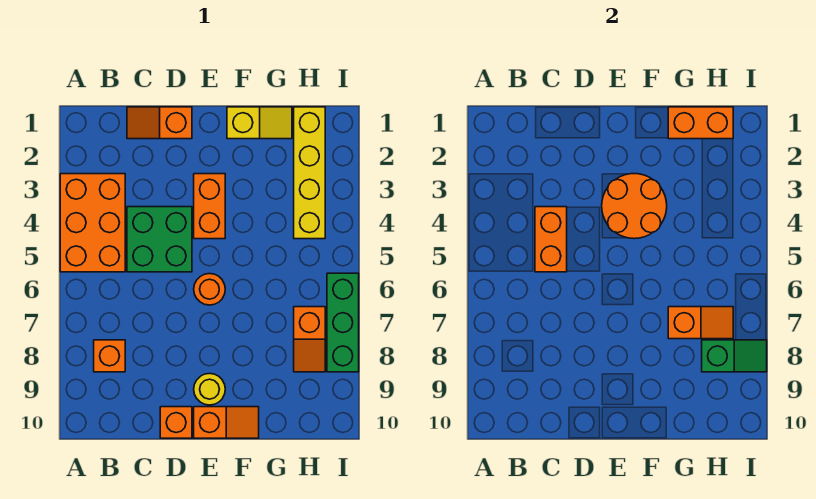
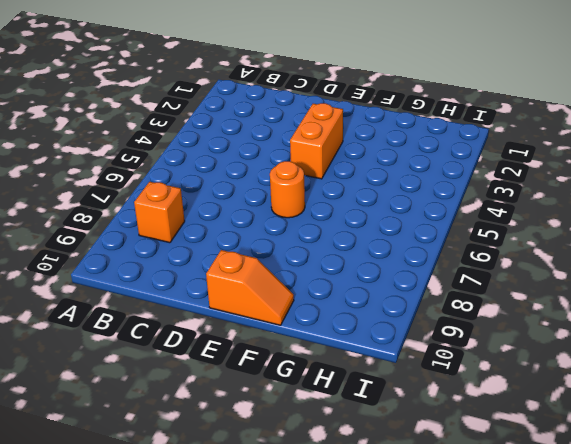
none -> orange brick A3:B5 level 1
none -> orange slope C1:D1 level 1 top D
none -> green brick C4:D5 level 1

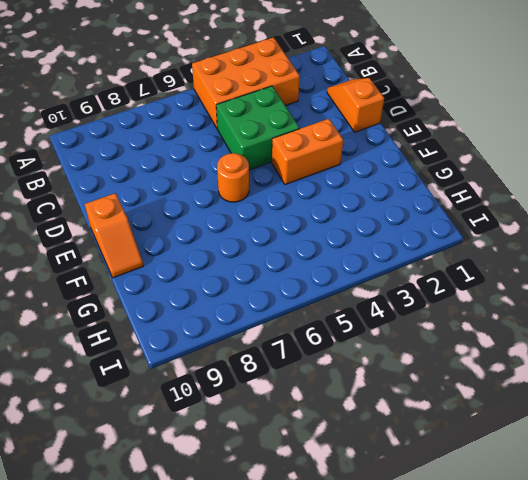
none -> orange brick B8 level 1
none -> orange brick D10 level 1
none -> yellow round brick E9 level 1

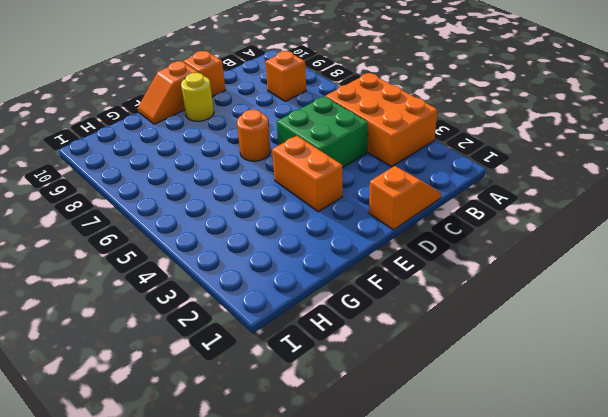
none -> yellow slope F1:G1 level 1 top F
none -> yellow brick H1:H4 level 1
none -> orange slope H7:H8 level 1 top 7

